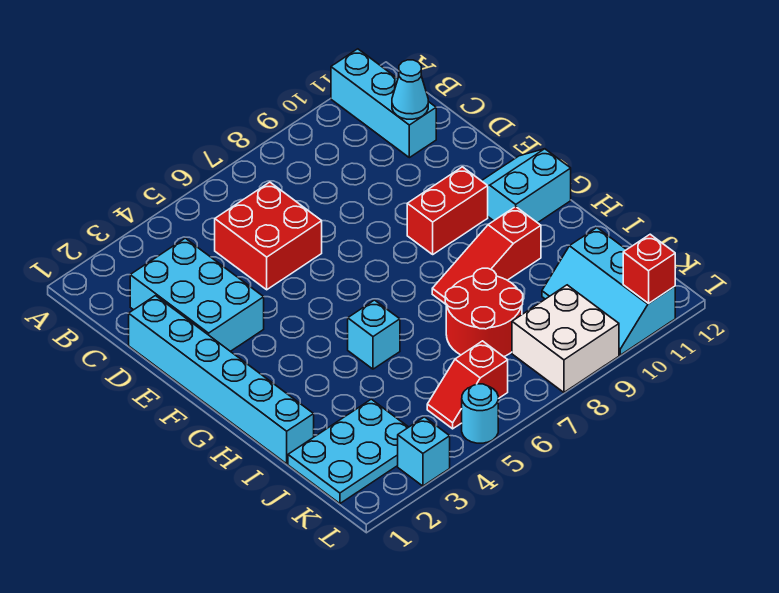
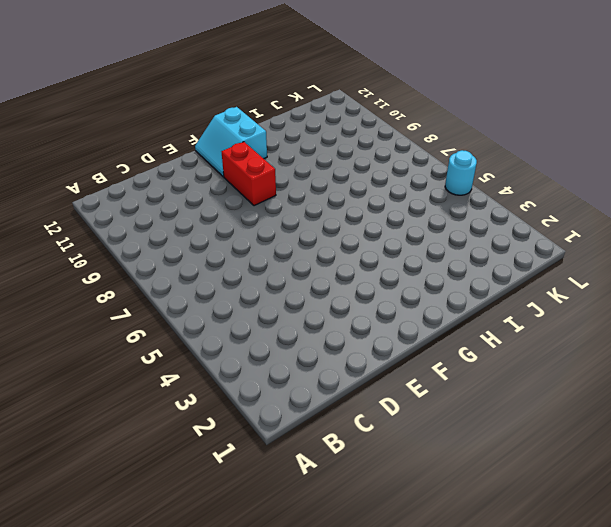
none -> cyan brick A11:C11 level 1
none -> cyan brick C2:E3 level 1
none -> red brick C5:D6 level 1

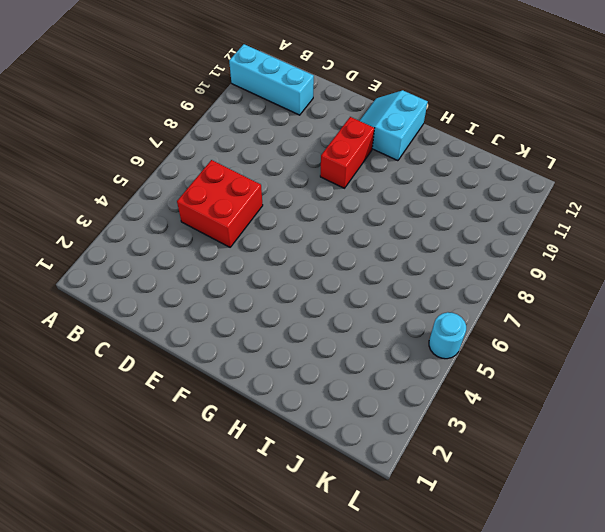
none -> cyan brick C2:E3 level 1
none -> cyan brick D1:I1 level 1
none -> cyan brick H5 level 1

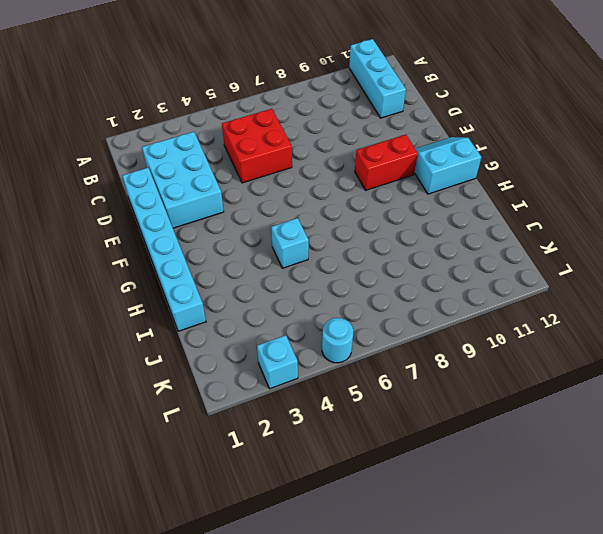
none -> red slope H8:H10 level 1 top 10
none -> red round brick I7:J8 level 1
none -> cyan plate J1:K3 level 1

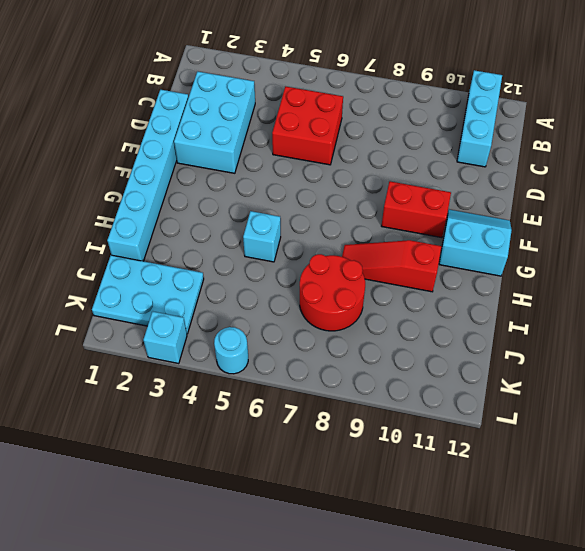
none -> cyan slope J10:L11 level 1 top 11
none -> red slope K5:K6 level 1 top 6
none -> white brick K8:L9 level 1

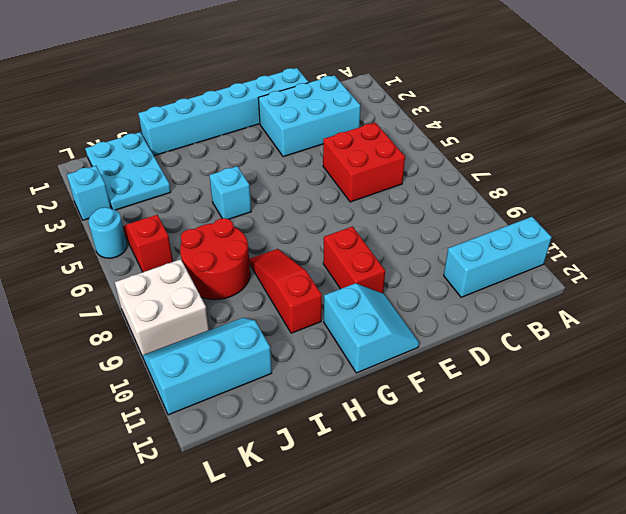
none -> cyan cone C11 level 2
none -> red brick L11 level 2

